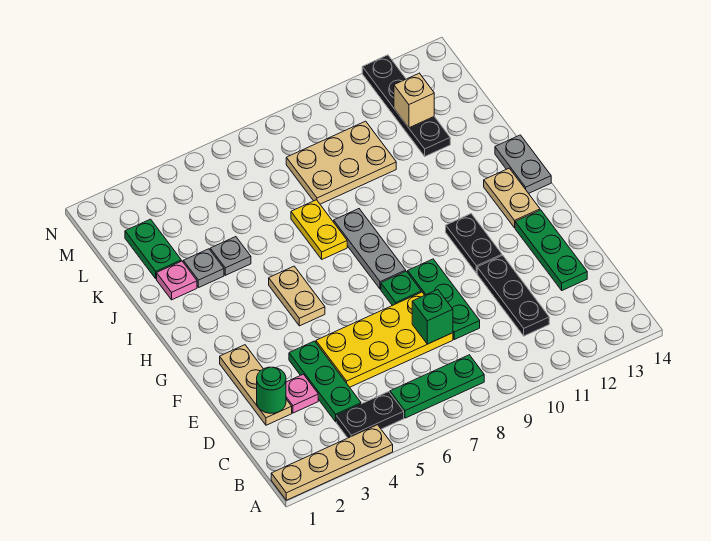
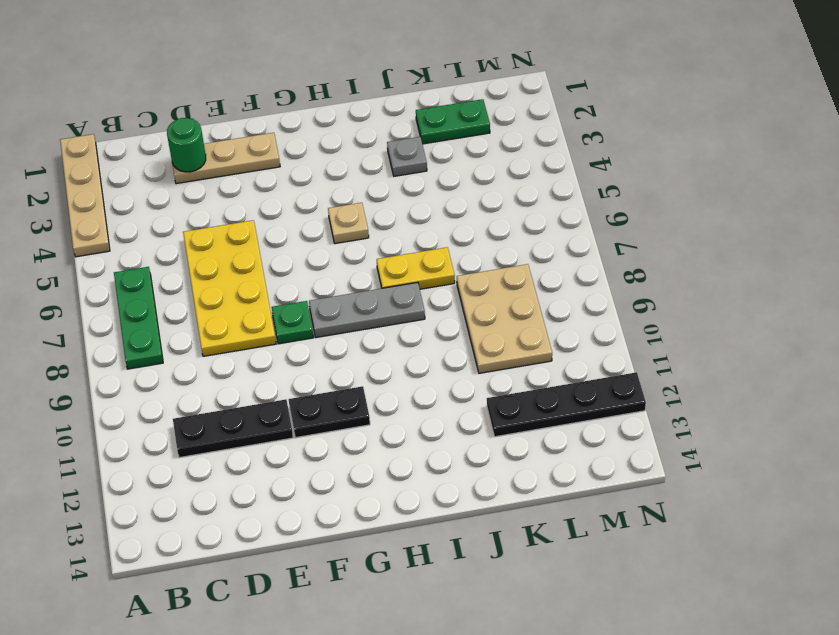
tan plate H5 level 1 -> tan plate G5:H5 level 1
none -> black plate B4:B5 level 1
none -> green plate C4:E4 level 1
none -> pink plate D3 level 1

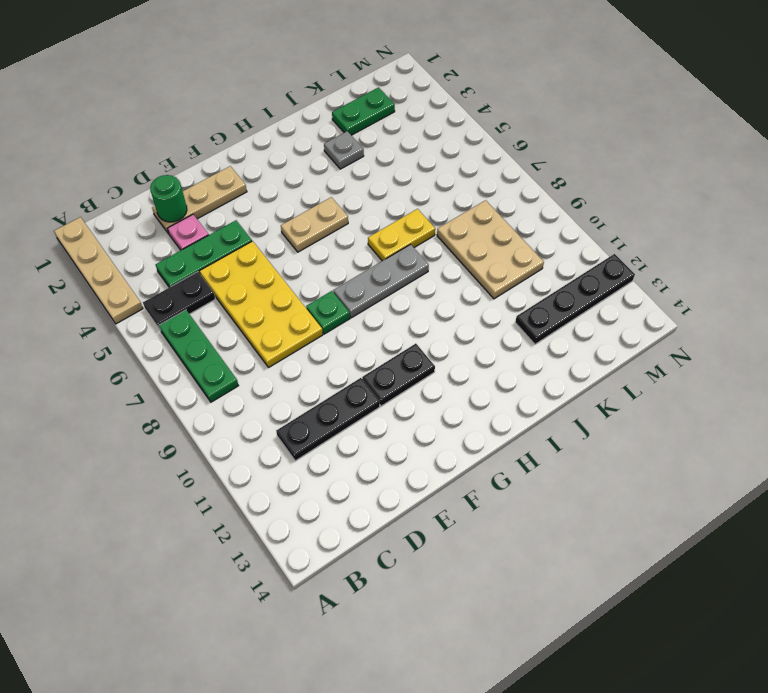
black plate B5:C5 level 1 -> black plate B4:B5 level 1
none -> green plate D9:F9 level 1
none -> green plate D13:F13 level 1
none -> tan plate G13:H13 level 1

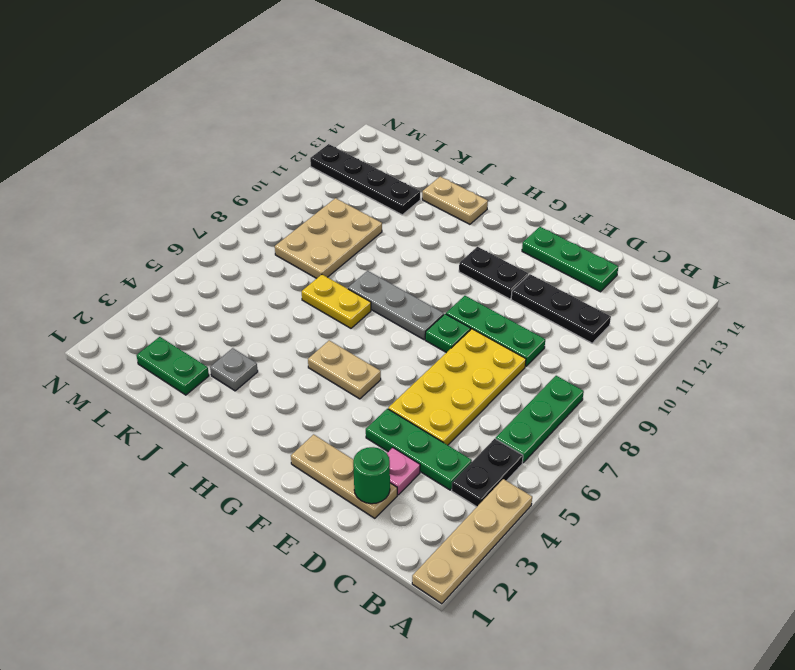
tan plate I13:J13 level 1 -> tan plate G13:H13 level 1
none -> grey plate H14:I14 level 1
none -> pink plate J2 level 1
none -> grey plate J4 level 1

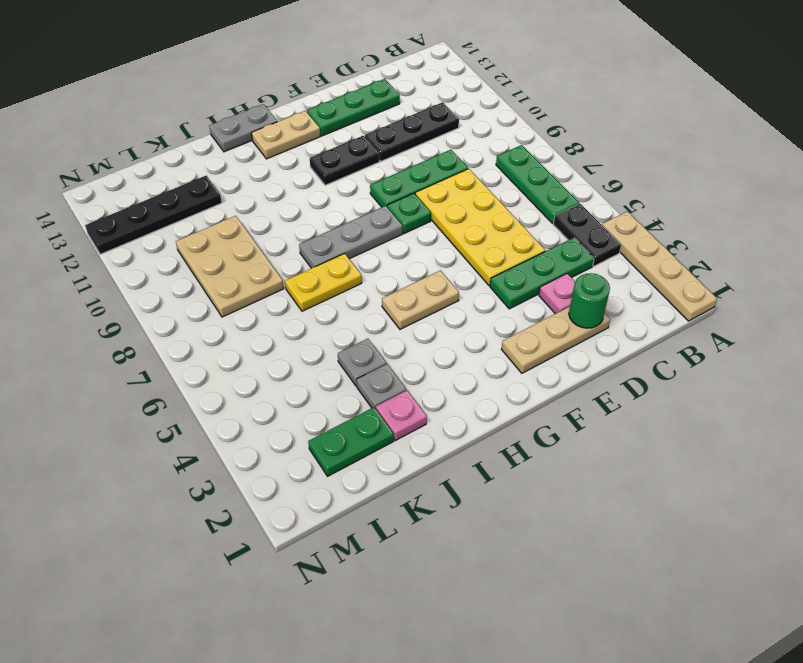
none -> green brick D8 level 2
none -> tan brick L12 level 2

